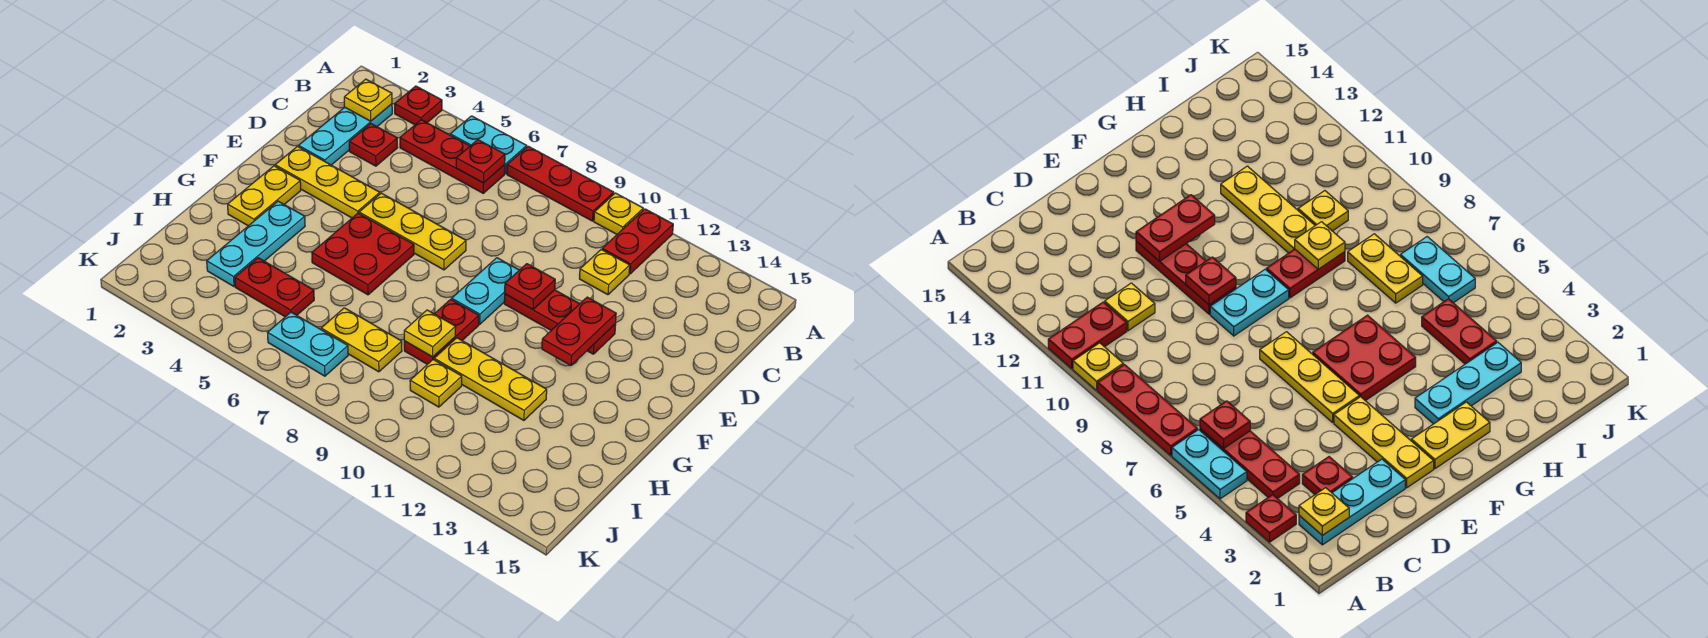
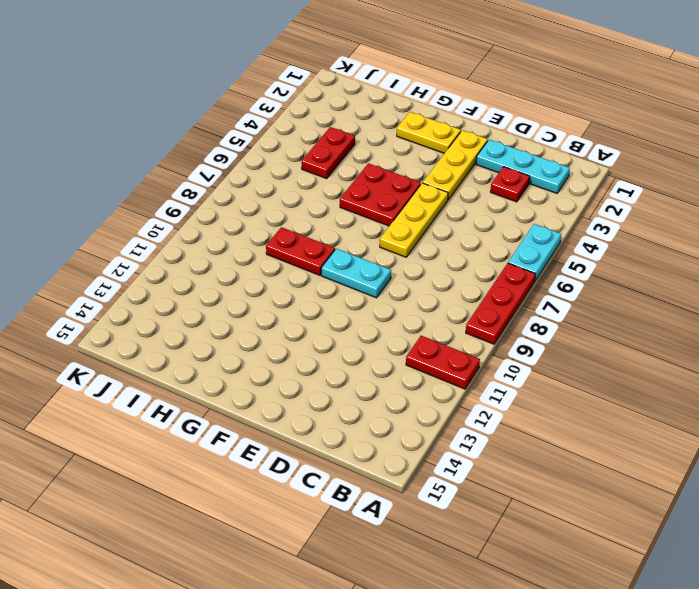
none -> red plate A3 level 1
none -> yellow plate A10 level 1
none -> red plate B4:B6 level 1

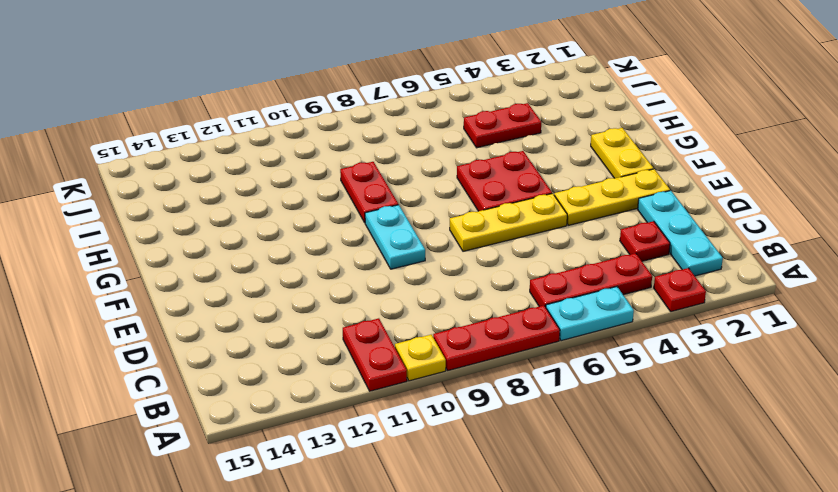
none -> yellow plate C11 level 1
none -> red plate E10:E12 level 1
none -> cyan plate G3:I3 level 1

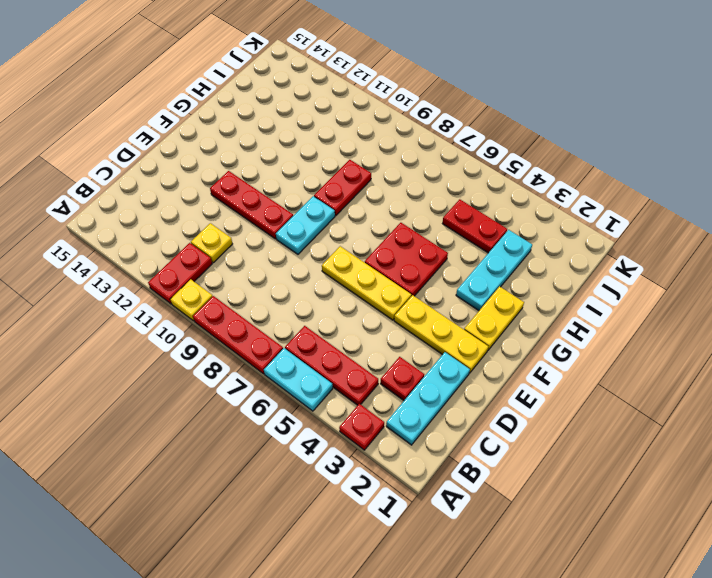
none -> yellow plate H10:H12 level 1
none -> yellow plate I7:I8 level 1
none -> yellow plate I10 level 1

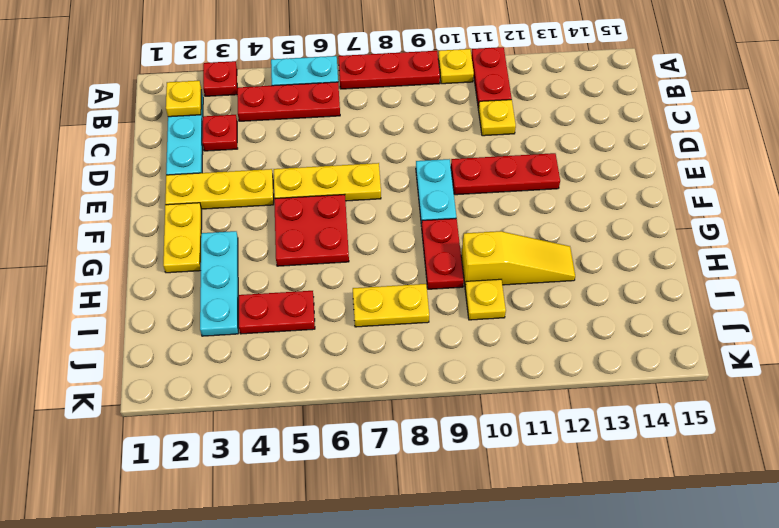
yellow slope H10:H12 level 1 top 10 -> yellow plate H10:H12 level 1
none -> cyan plate J6:J7 level 1
none -> red plate B6 level 2
none -> red plate E10 level 2

